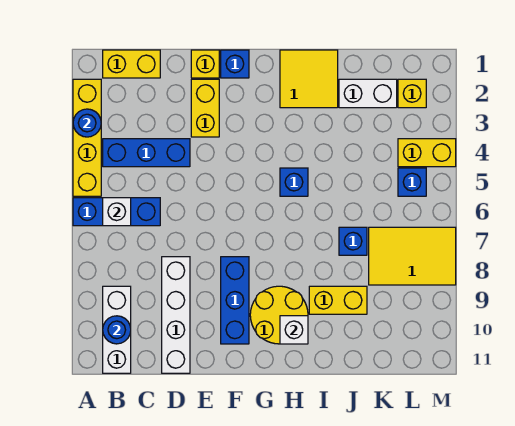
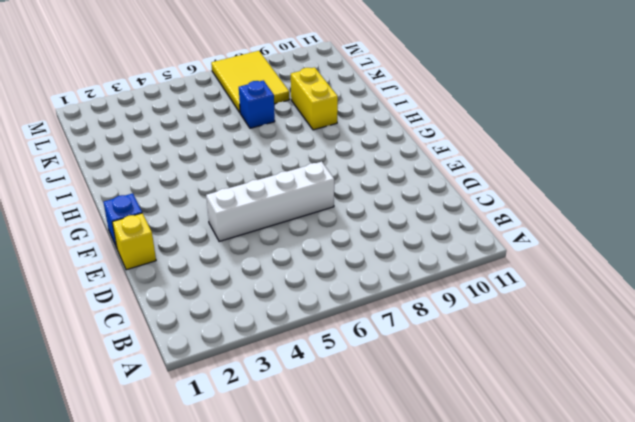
white brick E4:E7 level 1 -> white brick D8:D11 level 1
none -> yellow brick A2:A5 level 1
none -> blue brick A6:C6 level 1
none -> yellow brick B1:C1 level 1

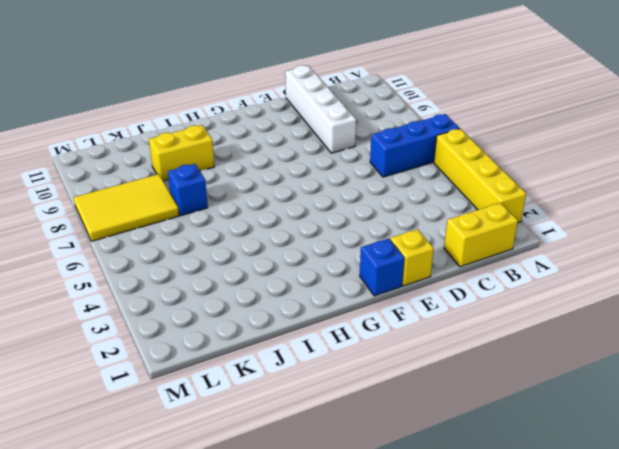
none -> blue brick B4:D4 level 1
none -> white brick B9:B11 level 1
none -> yellow brick E2:E3 level 1

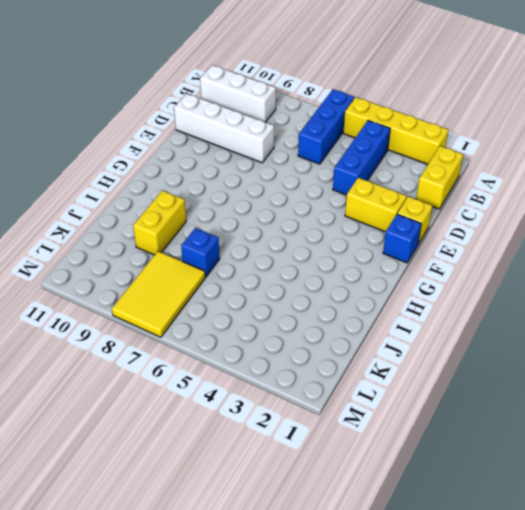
none -> blue brick F8:F10 level 1
none -> yellow round brick G9:H10 level 1
none -> yellow tile H1:I2 level 1

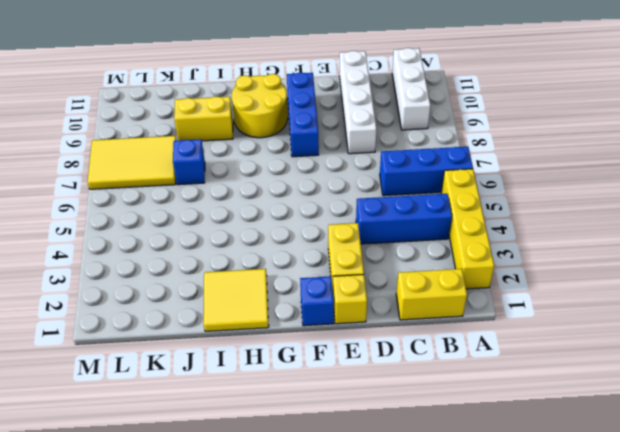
none -> blue brick H5 level 1
none -> white brick J2:K2 level 1
none -> yellow brick L2 level 1

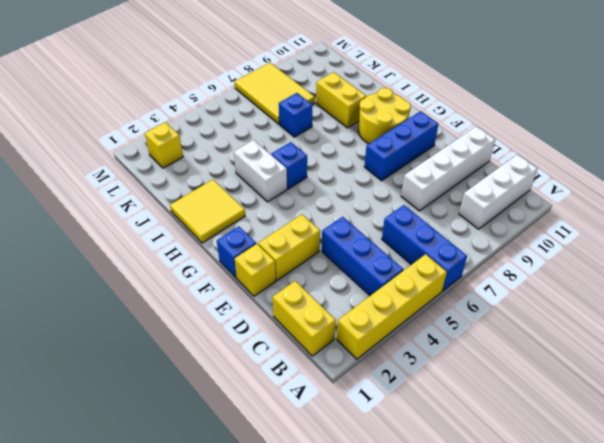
white brick H4:I4 level 1 -> white brick J2:K2 level 1
none -> yellow brick L4:M4 level 1
none -> blue brick L5 level 1
none -> blue round brick A3 level 2

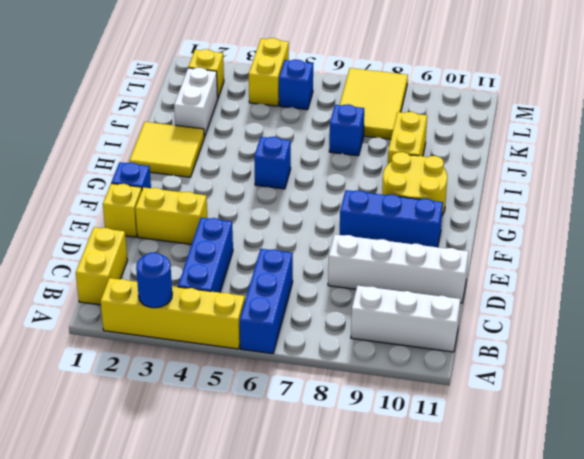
none -> white brick B6 level 2
none -> blue round brick B10 level 2
none -> white brick H10 level 2

